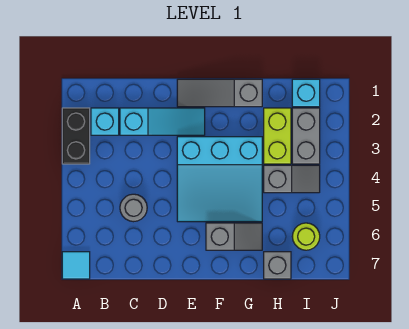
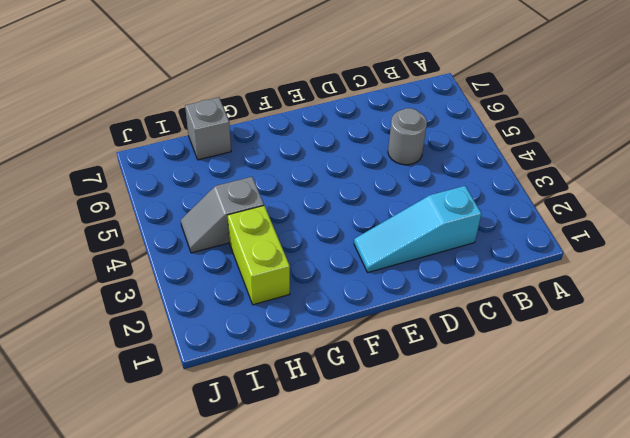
none -> black brick A2:A3 level 1
none -> cyan tile A7 level 1
none -> cyan brick B2 level 1

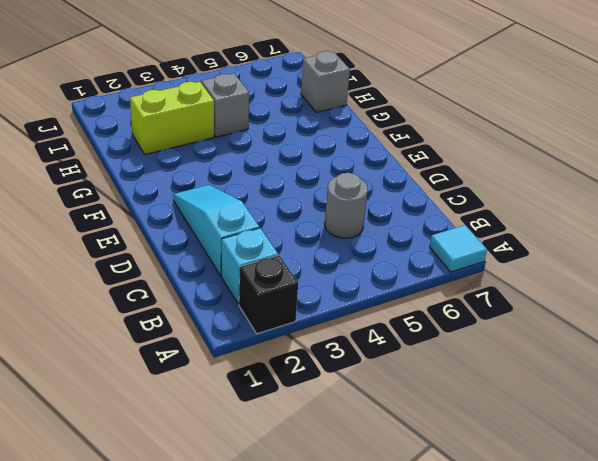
black brick A2 level 1 -> black brick A2:A3 level 1
none -> grey slope E1:G1 level 1 top G
none -> cyan slope E3:G5 level 1 top 3
none -> grey slope F6:G6 level 1 top F

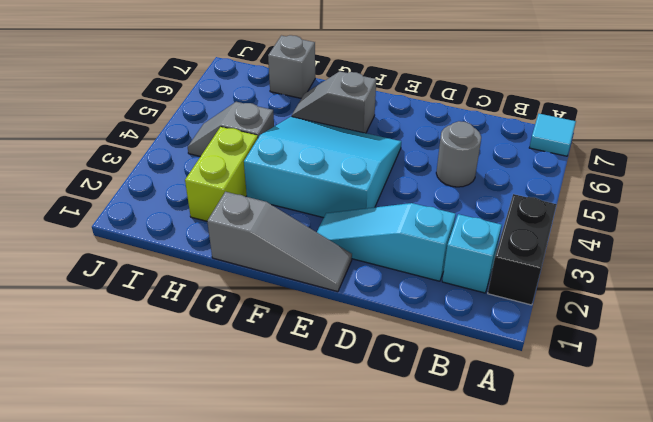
none -> cyan brick I1 level 1
none -> grey brick I2:I3 level 1
none -> lime round brick I6 level 1

